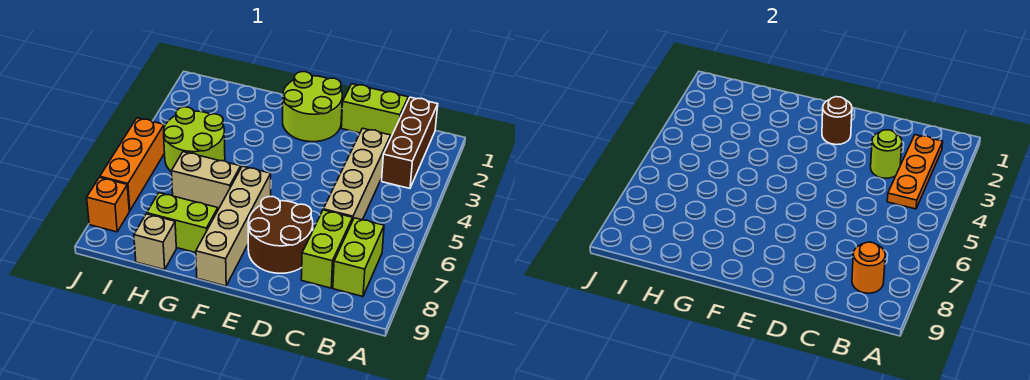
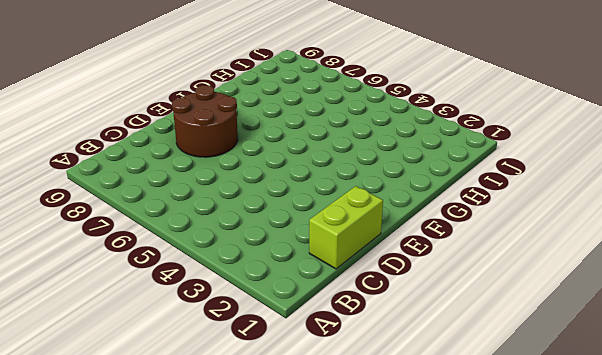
none -> brown brick B1:B3 level 1
none -> lime brick B7:B8 level 1
none -> tan brick C3:C6 level 1

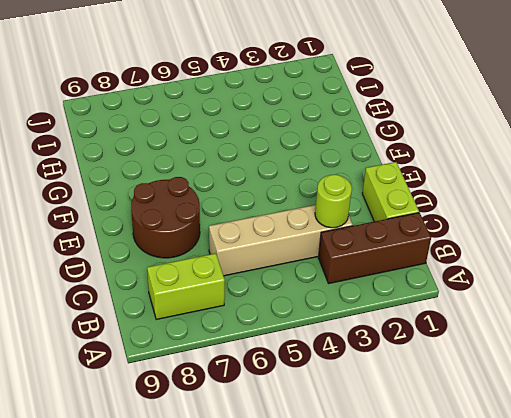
none -> lime brick C7:C8 level 1
none -> lime round brick E1:F2 level 1
none -> tan brick F6:F9 level 1

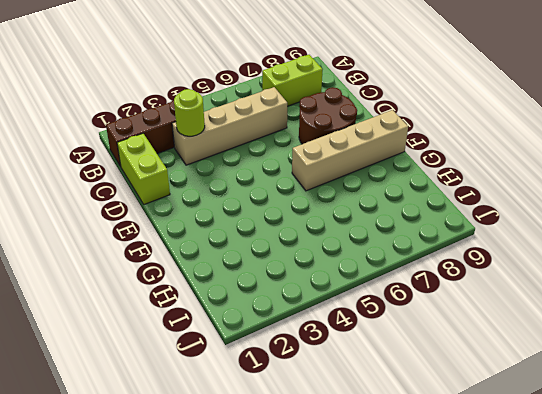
none -> lime brick C7:C8 level 1
none -> lime round brick E1:F2 level 1
none -> tan brick G6:H6 level 1

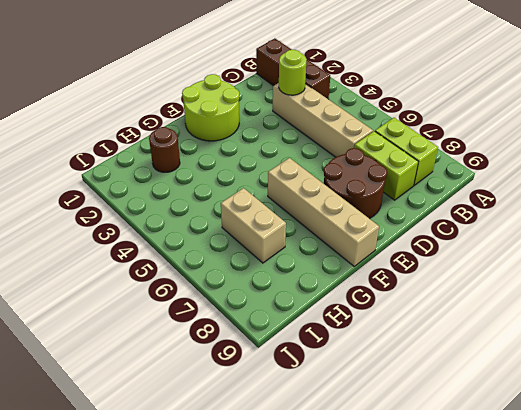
brown round brick H2 level 1 -> brown round brick E2 level 2
tan brick H6:H7 level 1 -> tan brick G6:H6 level 1
none -> lime brick C1:D1 level 1
none -> lime brick G8:H8 level 1
none -> lime round brick H4:I5 level 1

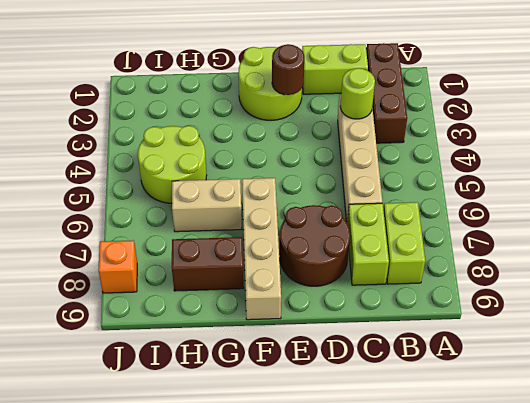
brown brick G8:H8 level 1 -> lime brick G8:H8 level 1
none -> tan brick H9 level 1
none -> orange brick J5:J7 level 1
none -> orange plate B2:B4 level 2

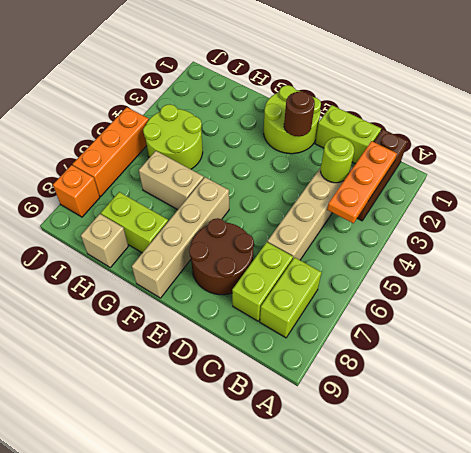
none -> orange round brick B8 level 2

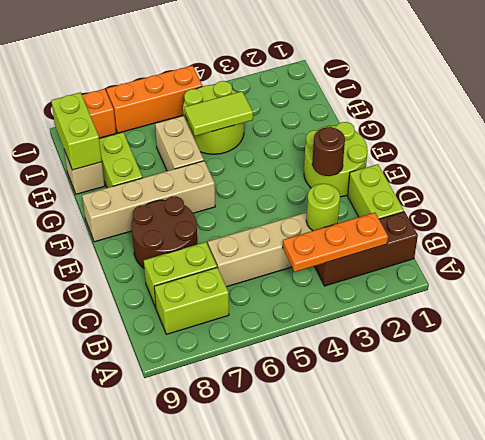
lime tile H4:H5 level 2 -> none
lime brick H9:I9 level 2 -> none
none -> orange round brick B8 level 2

